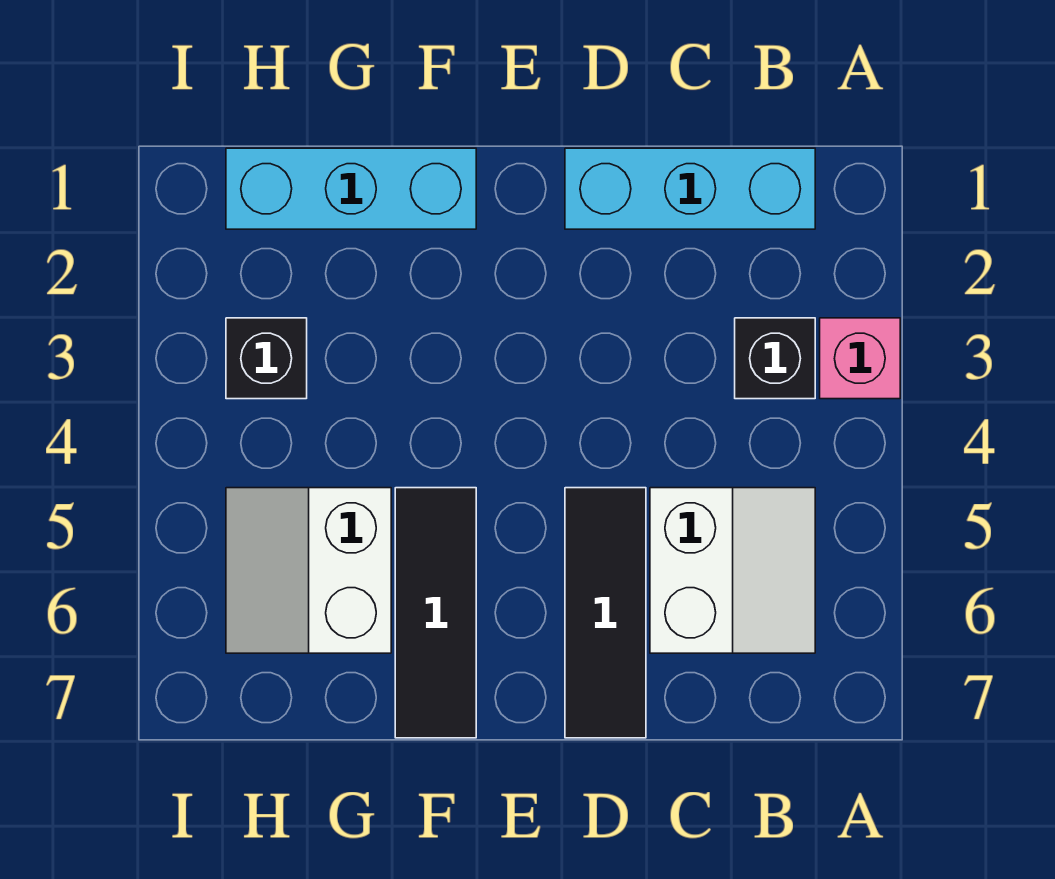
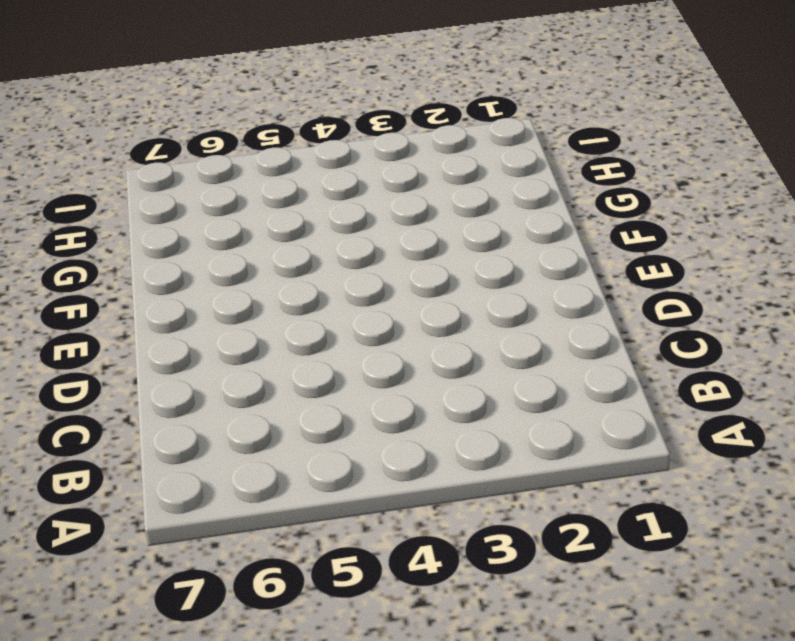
none -> pink brick A3 level 1
none -> cyan brick B1:D1 level 1

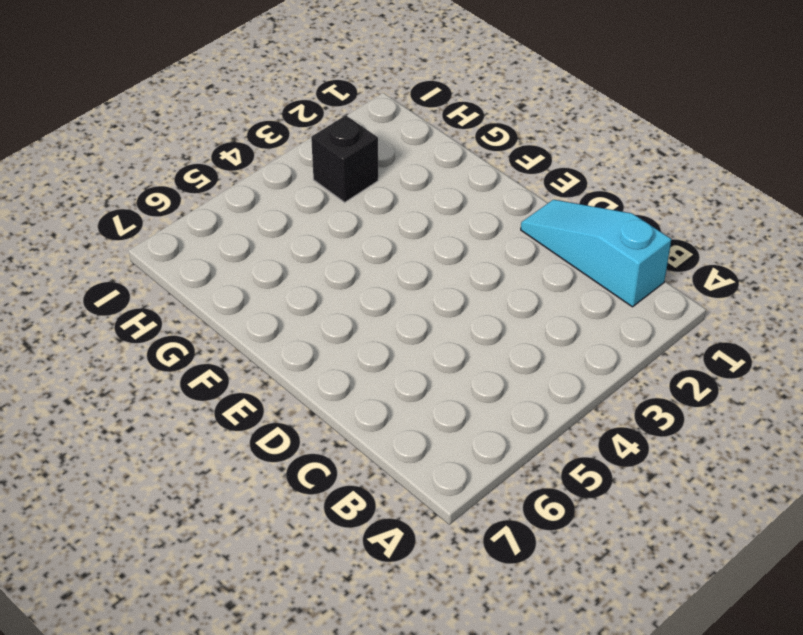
cyan slope B1:D1 level 1 top B -> cyan brick B1:D1 level 1
none -> pink brick A3 level 1
none -> black brick B3 level 1

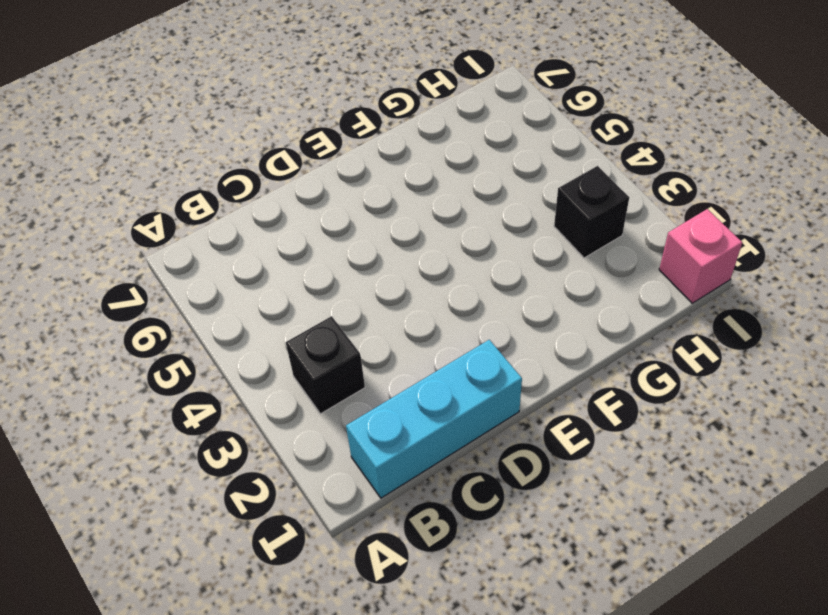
pink brick I1 level 1 -> pink brick A3 level 1
none -> white slope B5:C6 level 1 top C
none -> black tile D5:D7 level 1

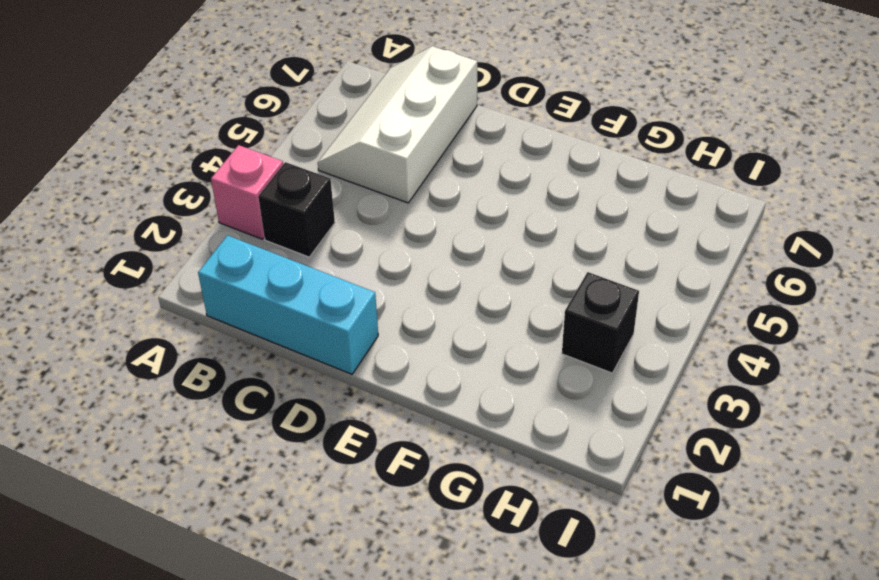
white slope B5:C7 level 1 top C -> white slope B5:C6 level 1 top C
none -> black tile D5:D7 level 1
none -> cyan brick F1:H1 level 1

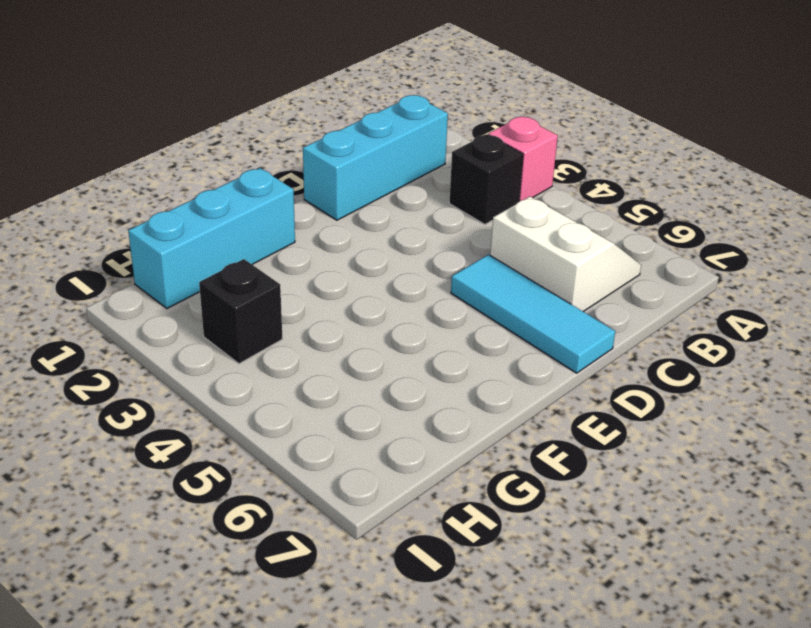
cyan tile D5:D7 level 1 -> black tile D5:D7 level 1
none -> black tile F5:F7 level 1
none -> white slope G5:H6 level 1 top G

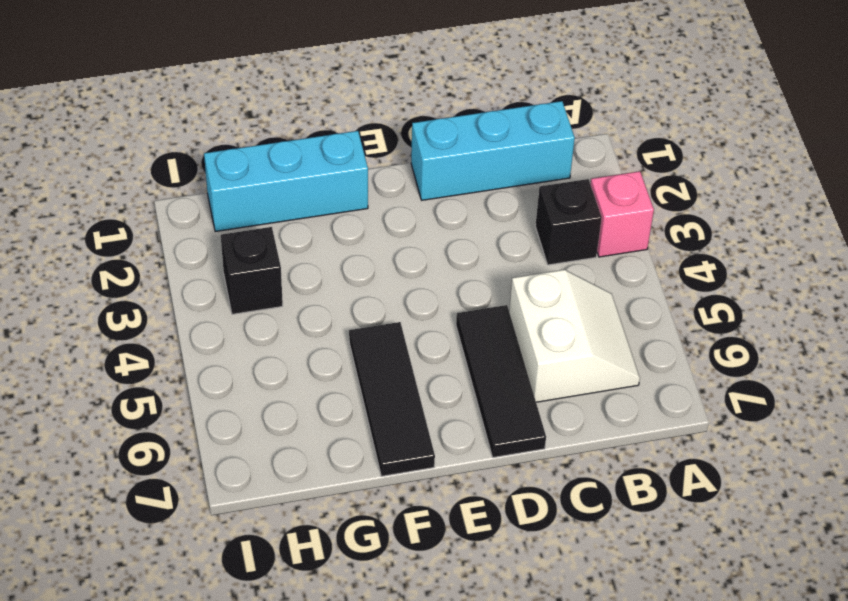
none -> white slope G5:H6 level 1 top G

